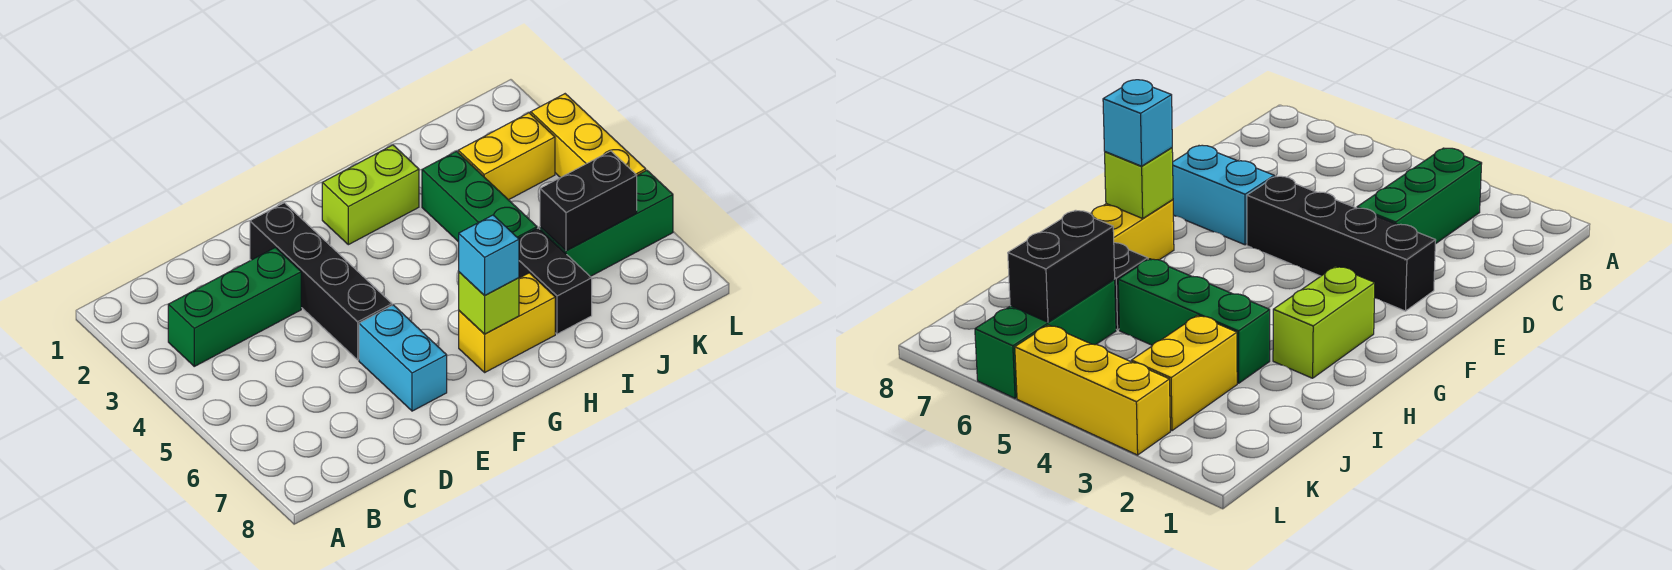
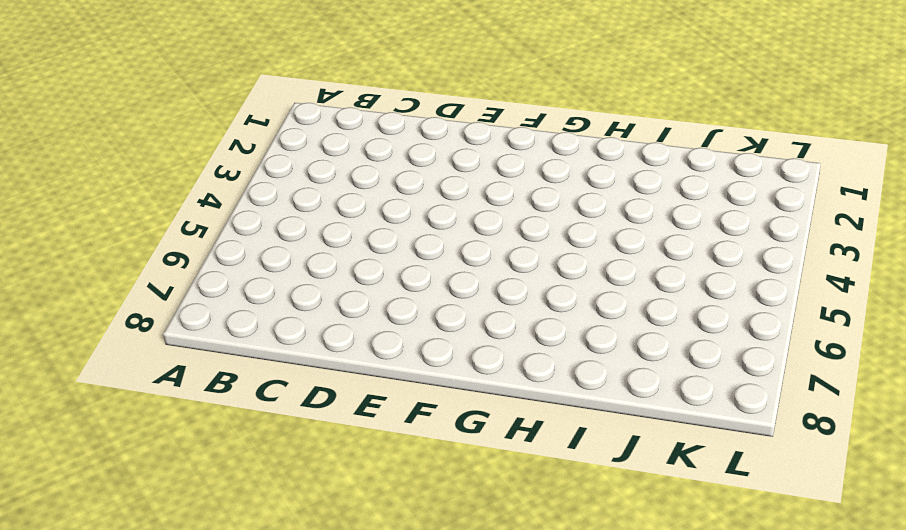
none -> green brick B3:D3 level 1
none -> black brick E2:E5 level 1
none -> cyan brick E6:E7 level 1

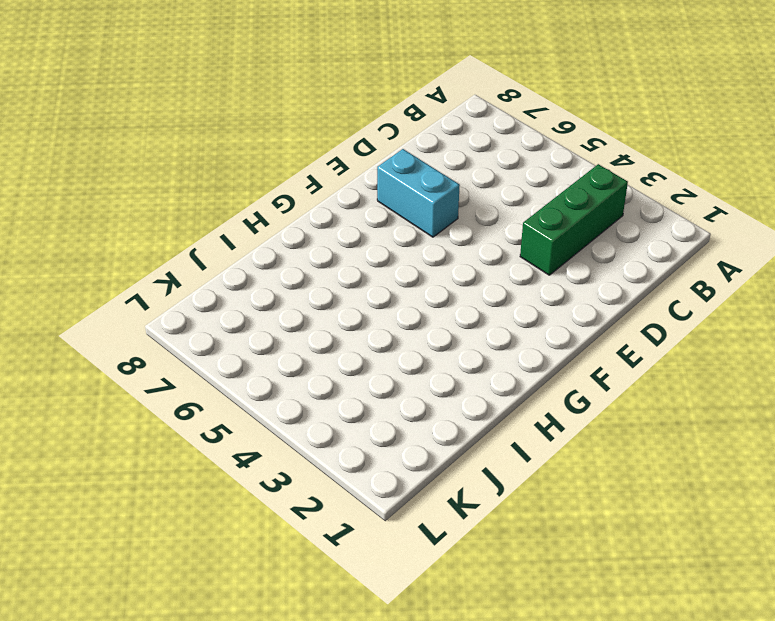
none -> black brick E2:E5 level 1
none -> lime brick G2:H2 level 1
none -> yellow brick G7:H7 level 1

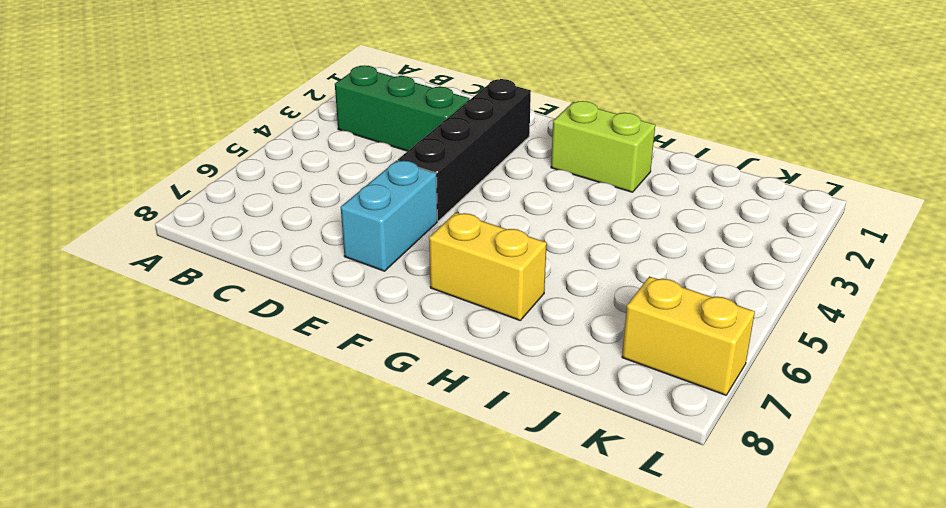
yellow brick K7:L7 level 1 -> yellow brick J3:K3 level 1
none -> green brick I3:I5 level 1
none -> black brick I6:I7 level 1
none -> green brick J6:L6 level 1

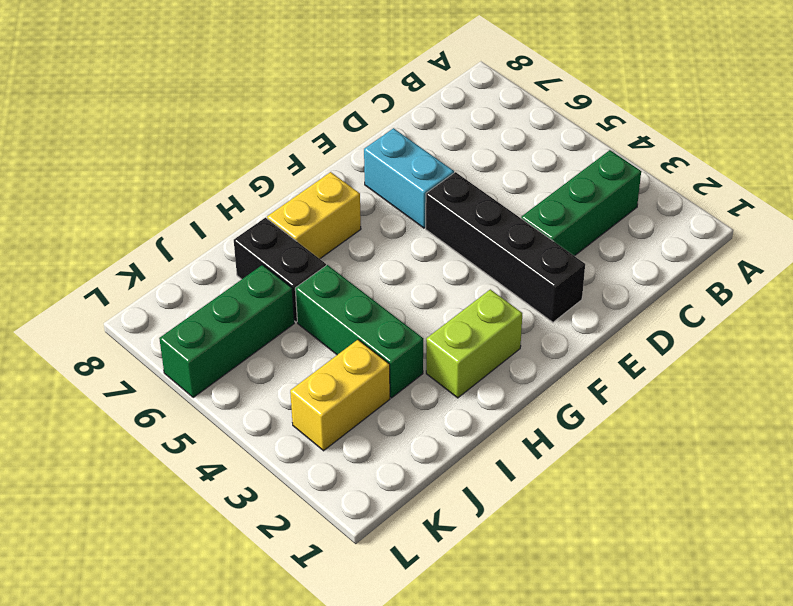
none -> yellow brick L3:L5 level 1
none -> lime brick G7 level 2
none -> black brick J6:K6 level 2

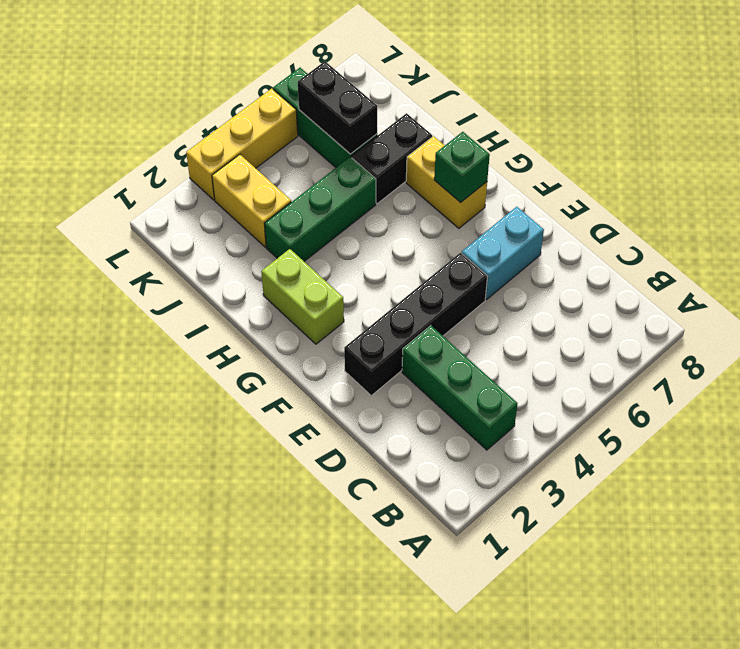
green brick G7 level 2 -> lime brick G7 level 2
none -> cyan brick G7 level 3

